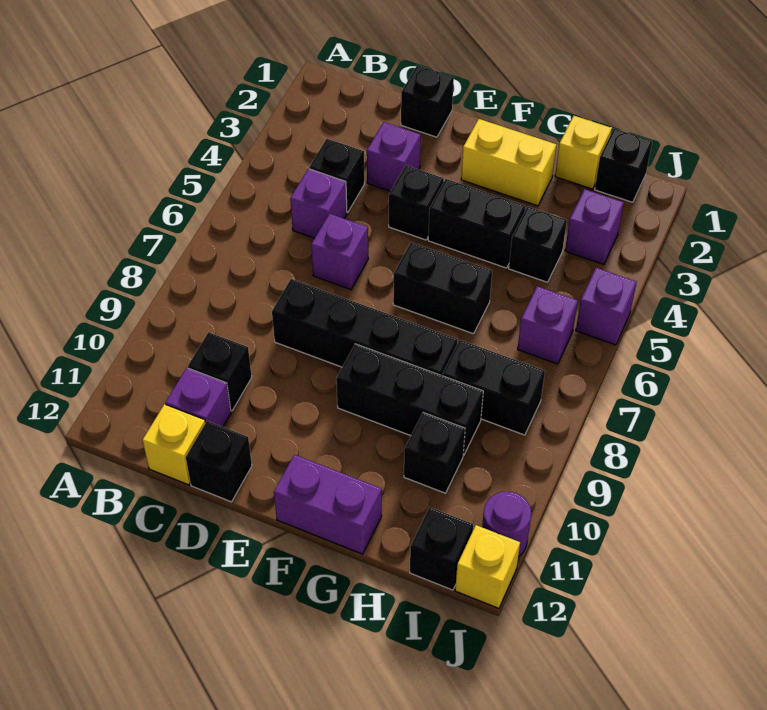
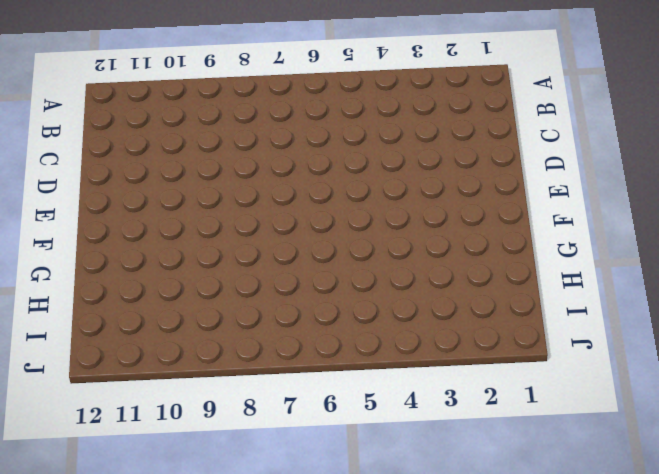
none -> black brick C4 level 1
none -> purple brick C5 level 1
none -> black brick C10 level 1

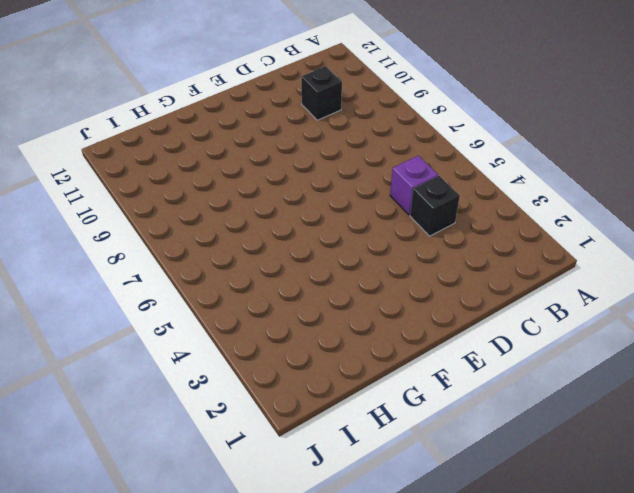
none -> purple brick C11 level 1
none -> yellow brick C12 level 1
none -> black brick D1 level 1

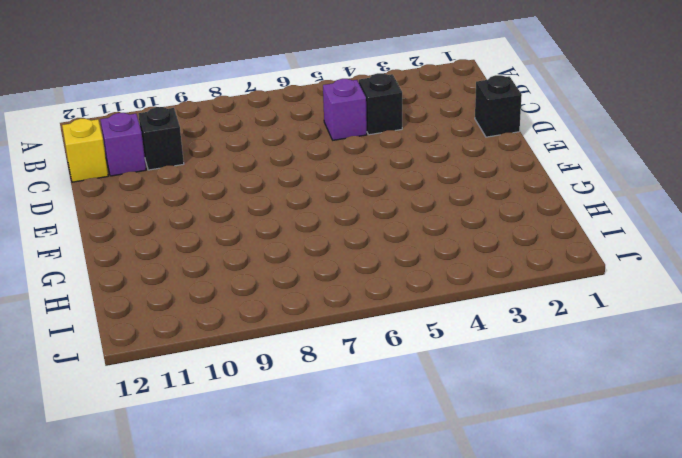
none -> purple brick D3 level 1
none -> purple brick D6 level 1
none -> black brick D8:G8 level 1

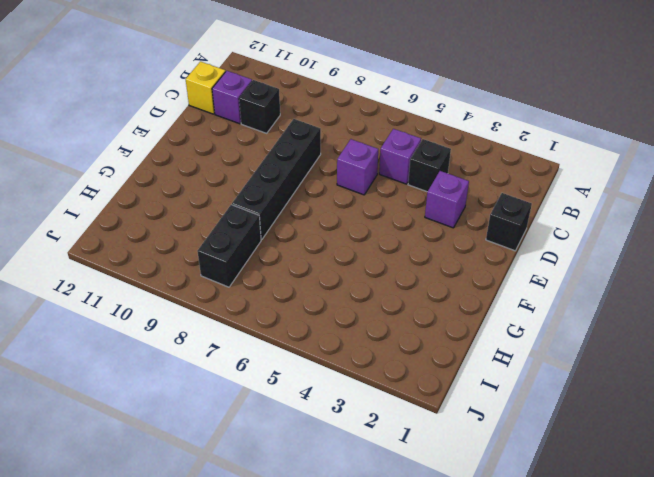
none -> black brick D12 level 1
none -> black brick E4 level 1
none -> yellow brick F2:G2 level 1

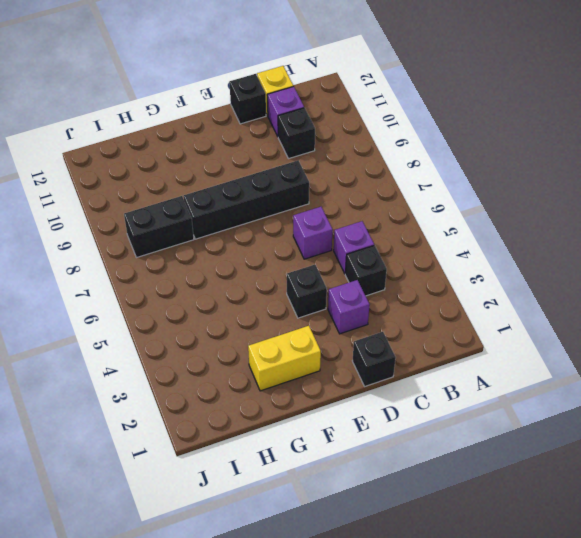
none -> black brick F4:G4 level 1
none -> black brick F6:G6 level 1
none -> black brick F9:H9 level 1

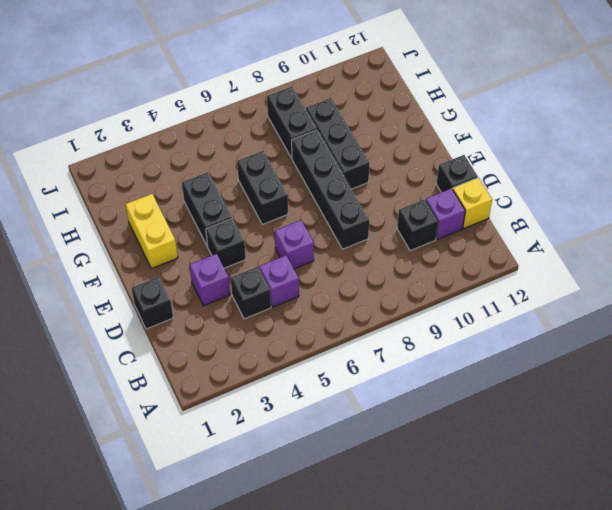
none -> purple brick F12:G12 level 1
none -> yellow brick H1 level 1
none -> black brick H4 level 1

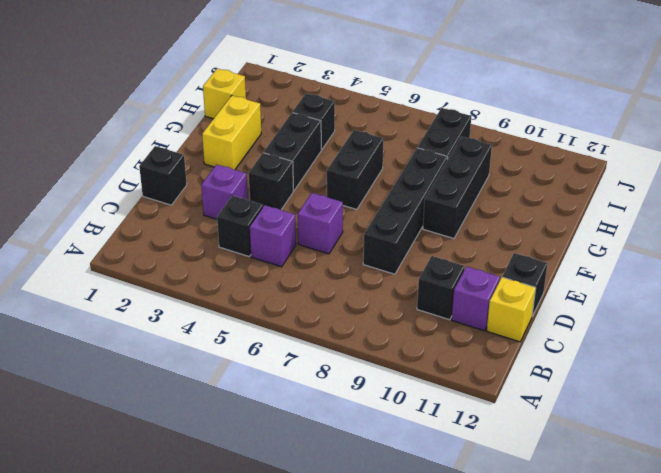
none -> purple brick F12:G12 level 1
none -> black brick H10 level 1
none -> black brick I1 level 1

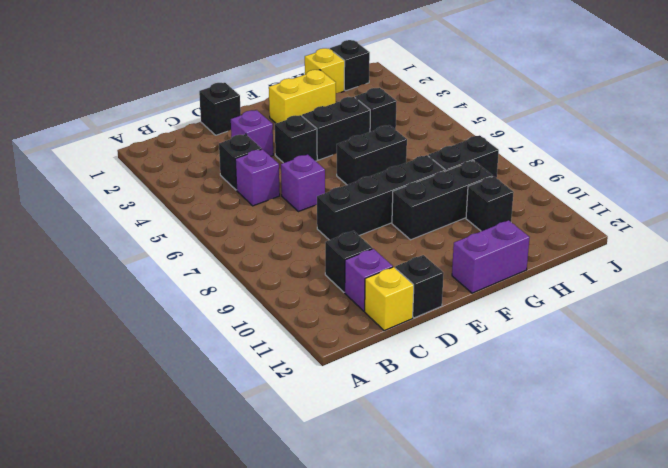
none -> purple brick I3 level 1
none -> purple brick I6 level 1
none -> black brick I12 level 1

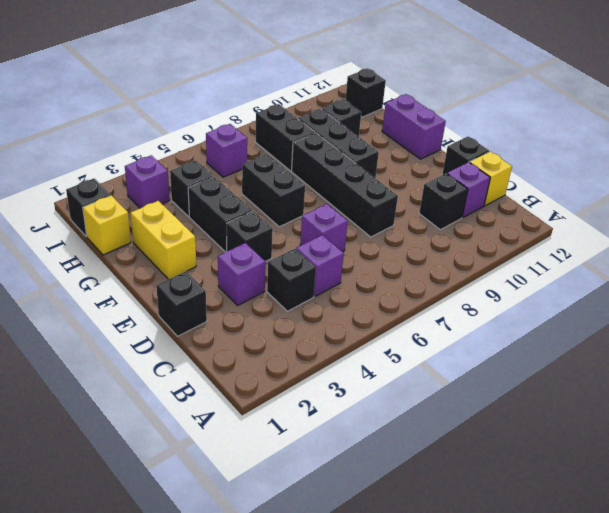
none -> purple brick J5 level 1
none -> purple round brick J11 level 1
none -> yellow brick J12 level 1

